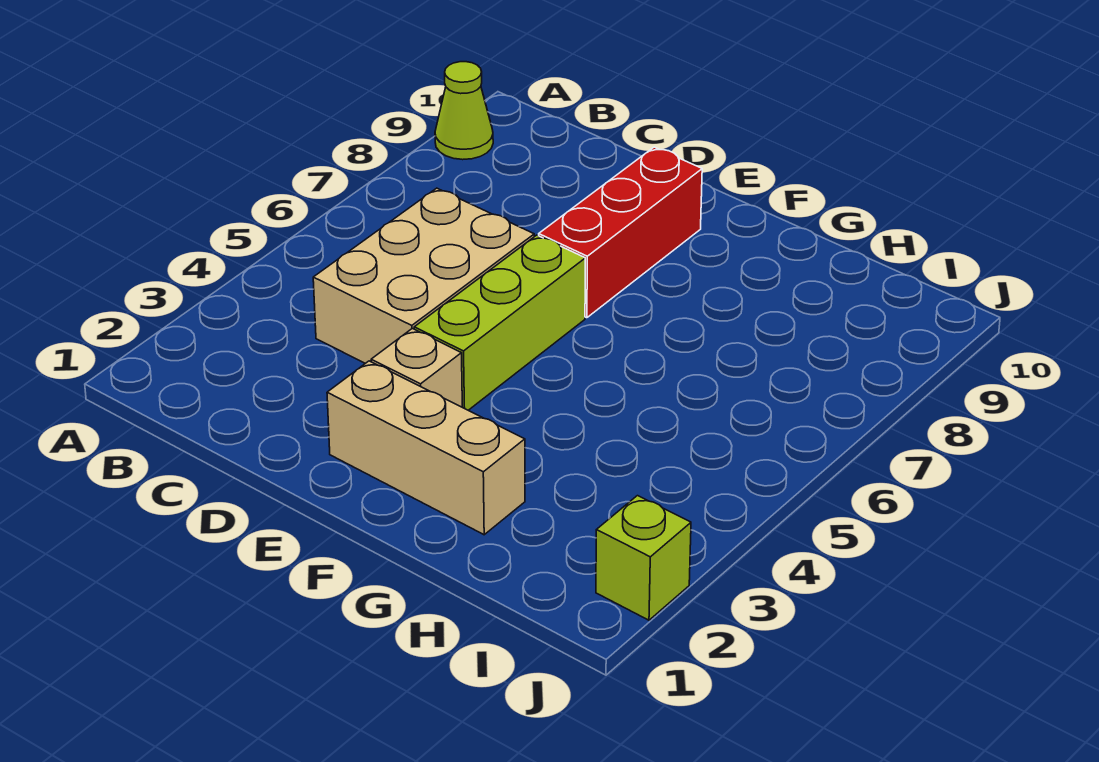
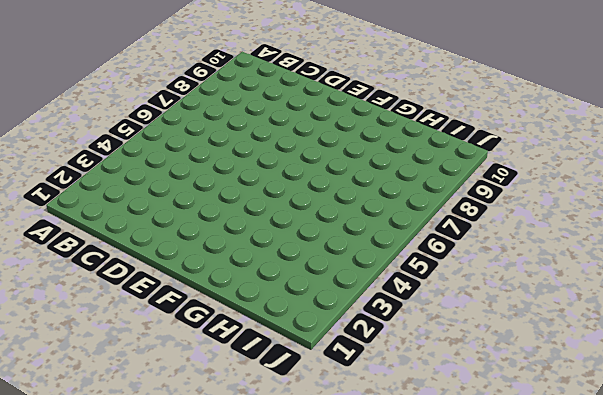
none -> lime cone A9 level 1
none -> tan brick C4:D6 level 1

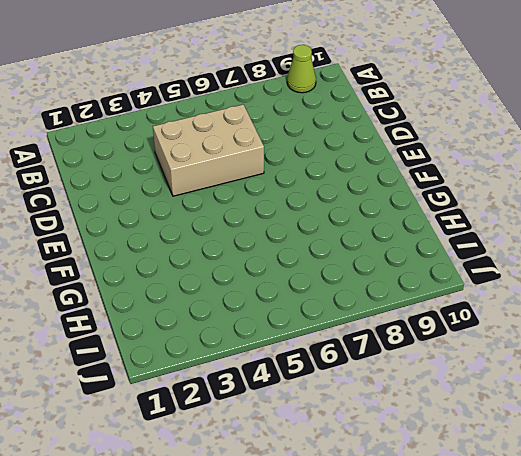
none -> tan brick E2:G2 level 1
none -> tan brick E3 level 1

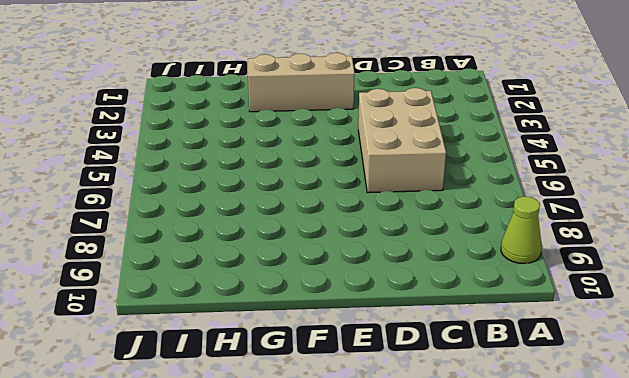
none -> tan brick E3 level 1
none -> lime brick E4:E6 level 1

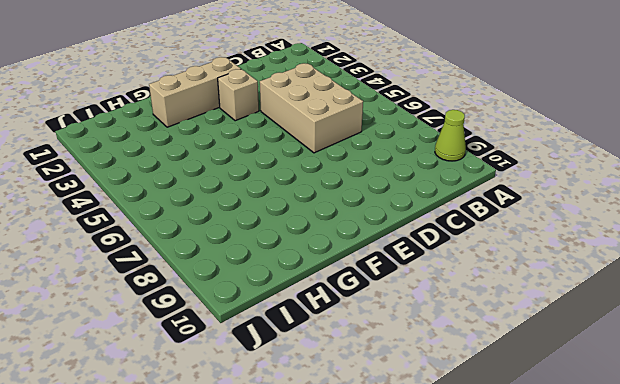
none -> lime brick E4:E6 level 1
none -> red brick E7:E9 level 1

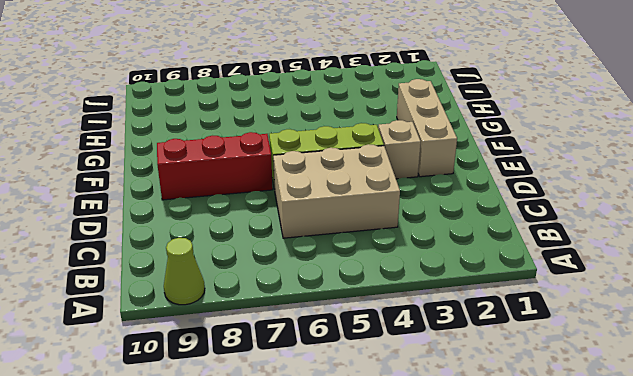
none -> lime brick J2 level 1

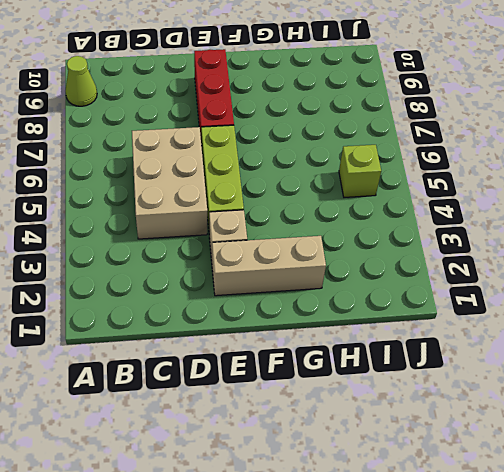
lime brick I5 level 1 -> lime brick J2 level 1

